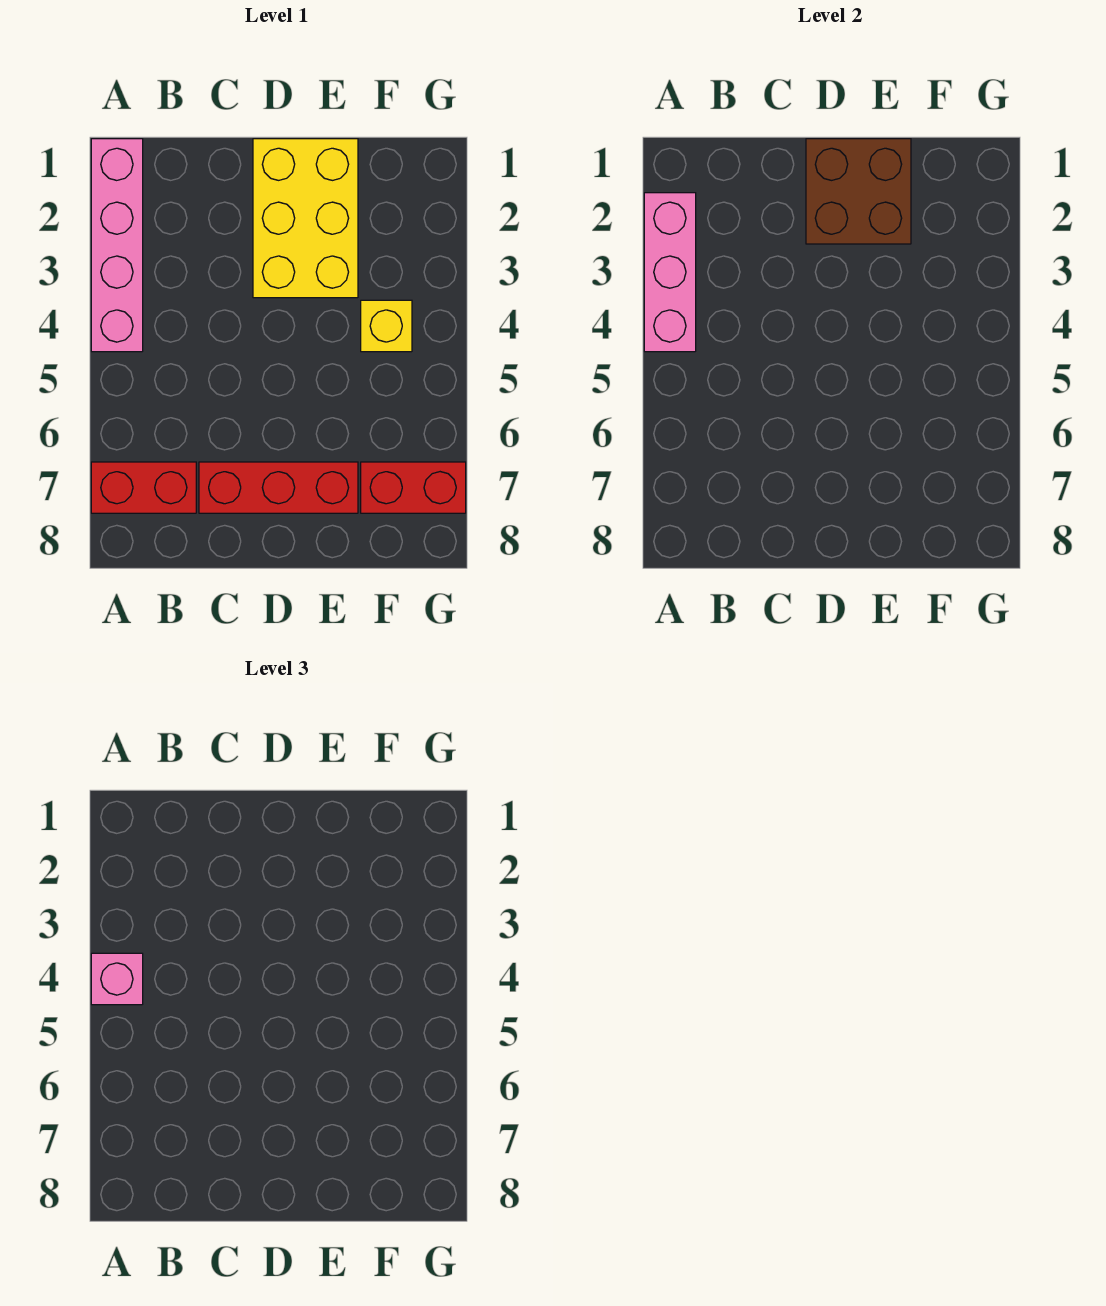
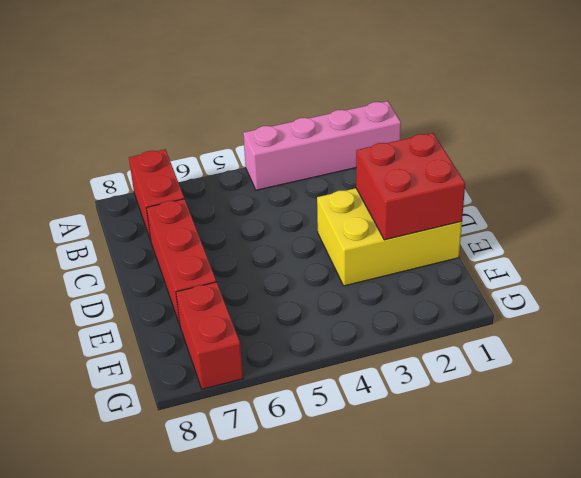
red brick D1:E2 level 2 -> brown brick D1:E2 level 2
none -> yellow brick F4 level 1
none -> pink brick A2:A4 level 2

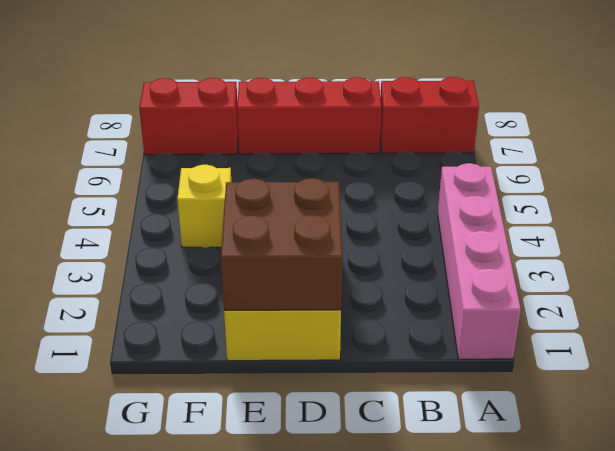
none -> pink brick A2:A4 level 2
none -> pink brick A4 level 3

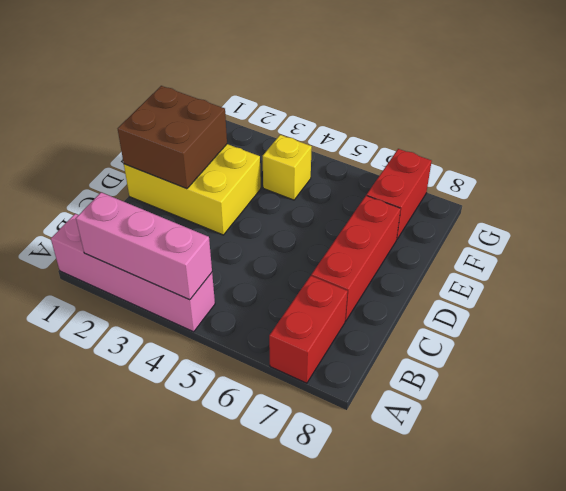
none -> pink brick A4 level 3

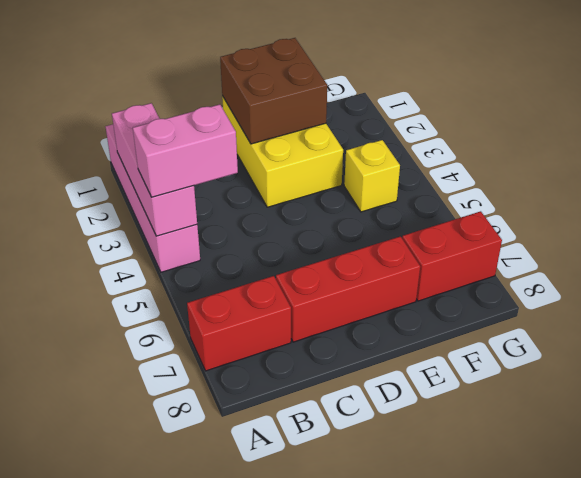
pink brick A4:B4 level 3 -> pink brick A4 level 3

